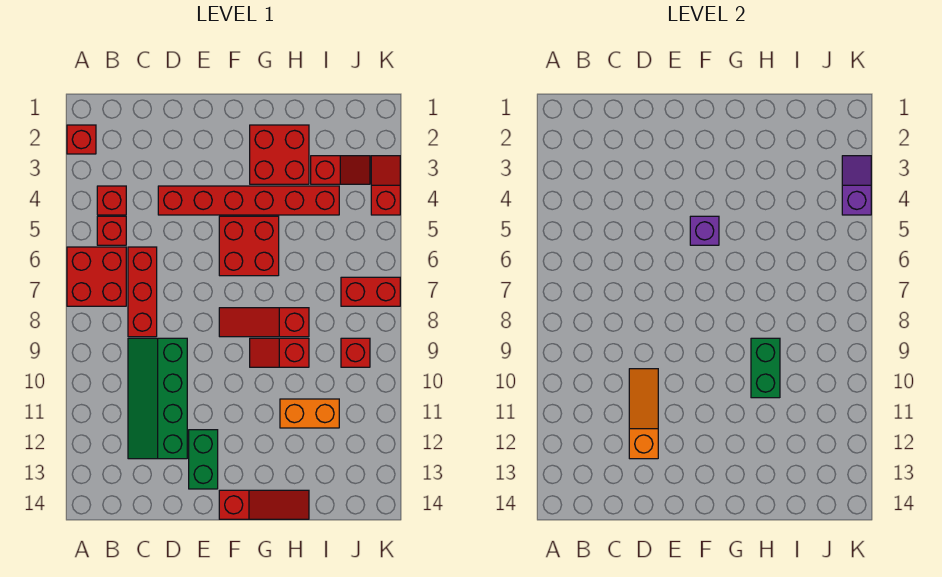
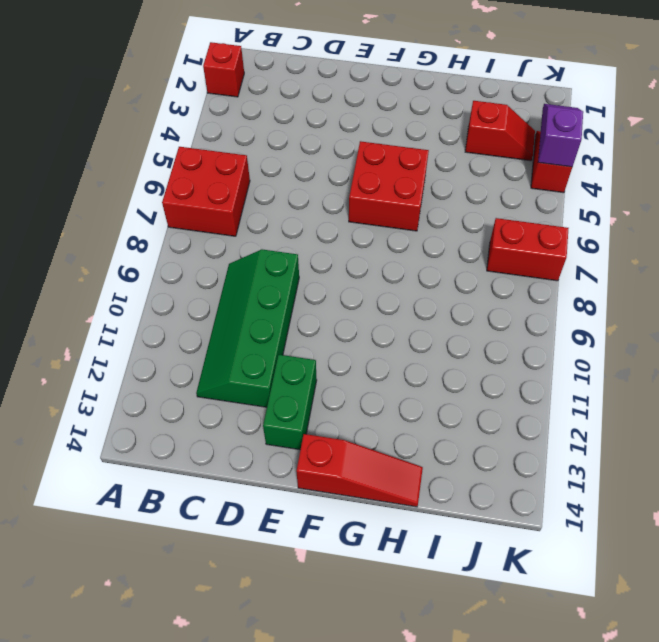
none -> red brick B4 level 1
none -> red brick B5 level 1
none -> red brick C6:C8 level 1

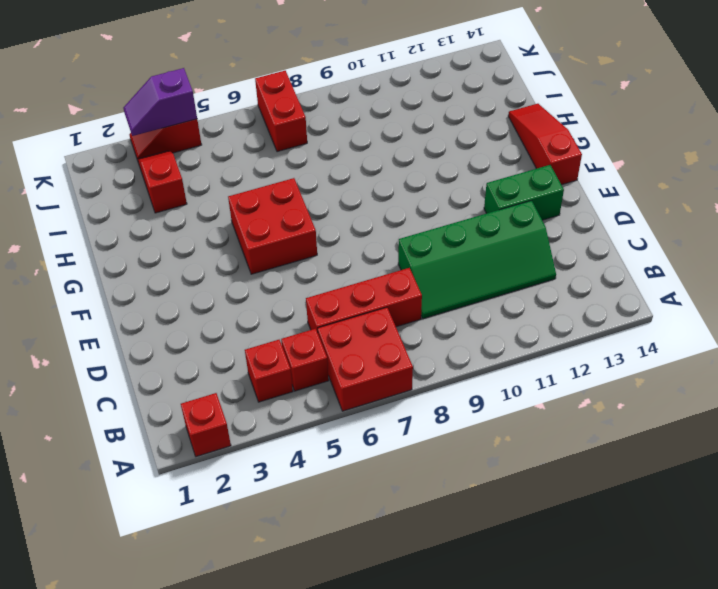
none -> red brick D4:I4 level 1
none -> red slope F8:H8 level 1 top H
none -> red brick G2:H3 level 1

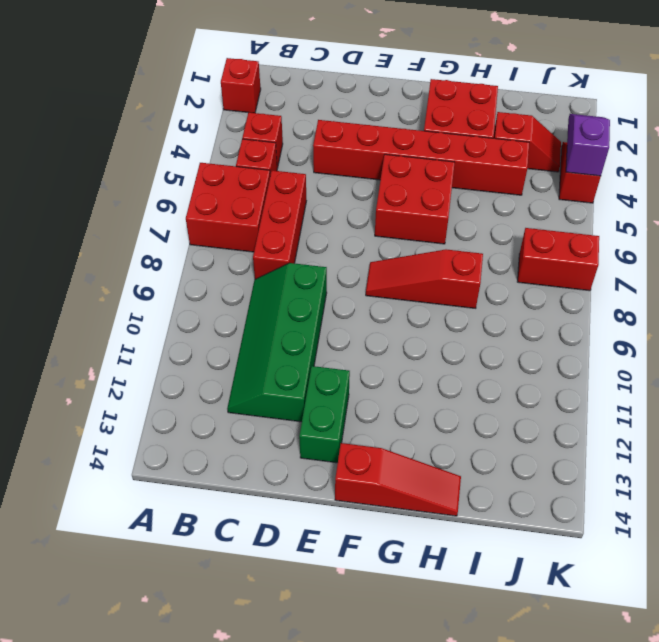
none -> red slope G9:H9 level 1 top H
none -> orange brick H11:I11 level 1
none -> red brick J9 level 1

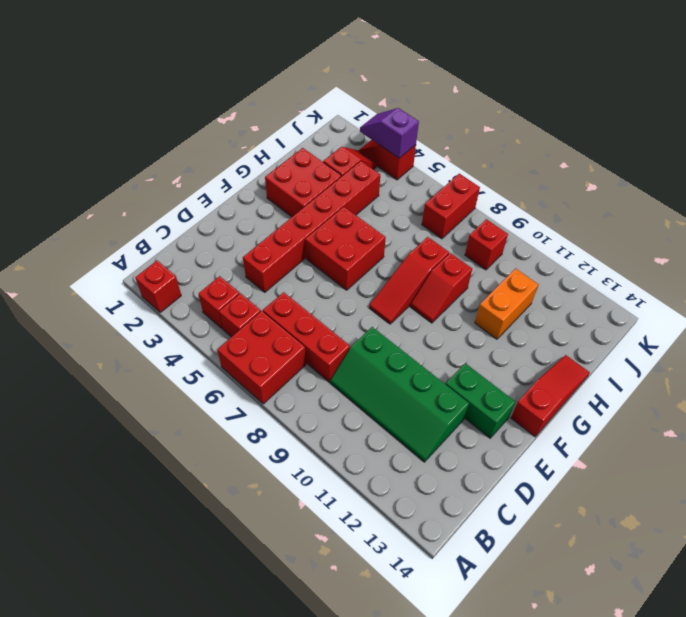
none -> orange slope D10:D12 level 2 top 12
none -> purple brick F5 level 2
none -> green brick H9:H10 level 2

